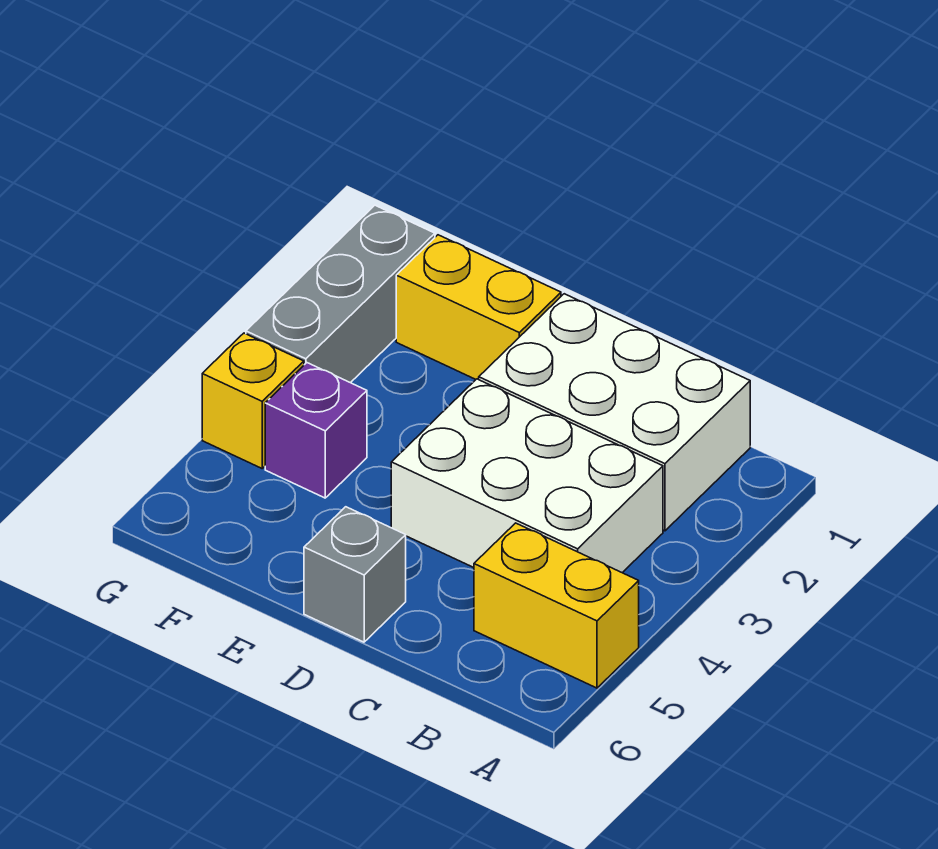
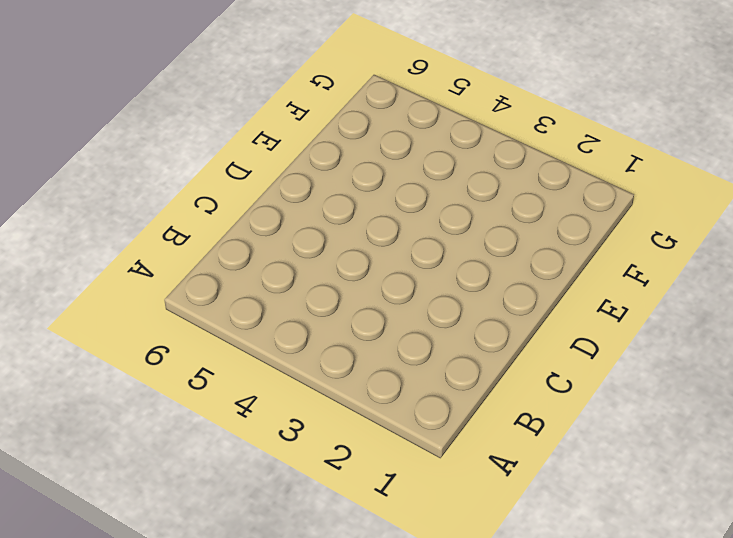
none -> yellow brick A5:B5 level 1
none -> white brick B1:D2 level 1

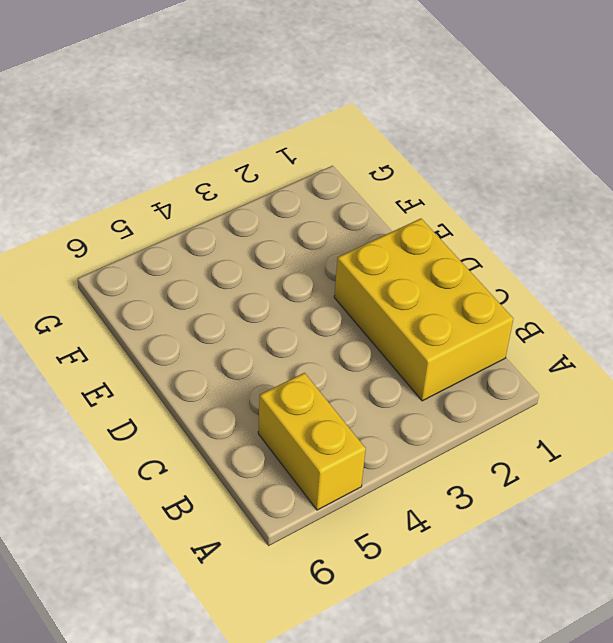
yellow brick B1:D2 level 1 -> white brick B1:D2 level 1
none -> white brick B3:D4 level 1
none -> grey brick D6 level 1

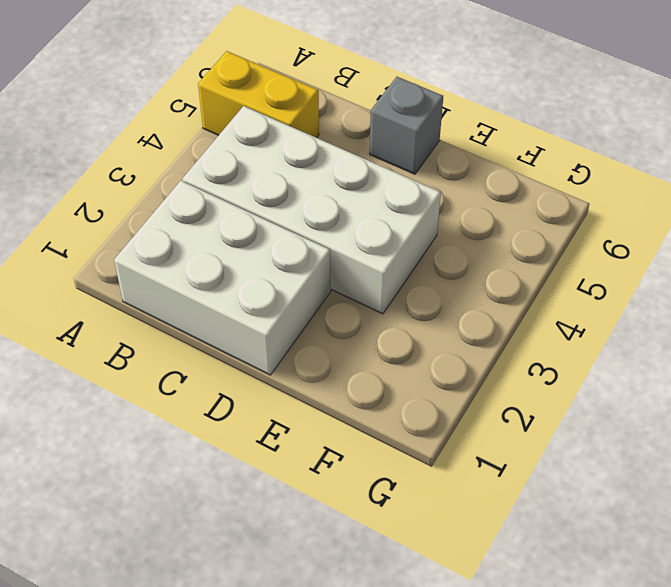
white brick B3:E4 level 1 -> white brick B3:D4 level 1
none -> yellow brick E1:F1 level 1
none -> purple brick F4 level 1

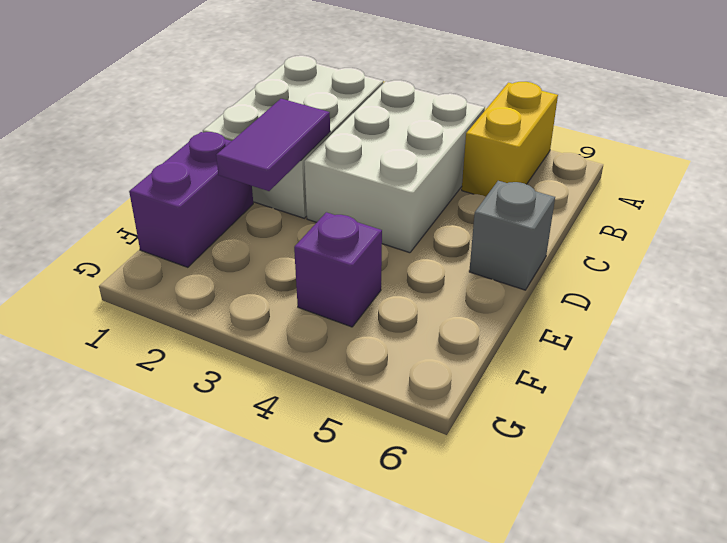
purple tile D2:E2 level 2 -> none
purple brick E1:F1 level 1 -> yellow brick E1:F1 level 1
none -> grey brick G1:G3 level 1
none -> yellow brick G4 level 1

